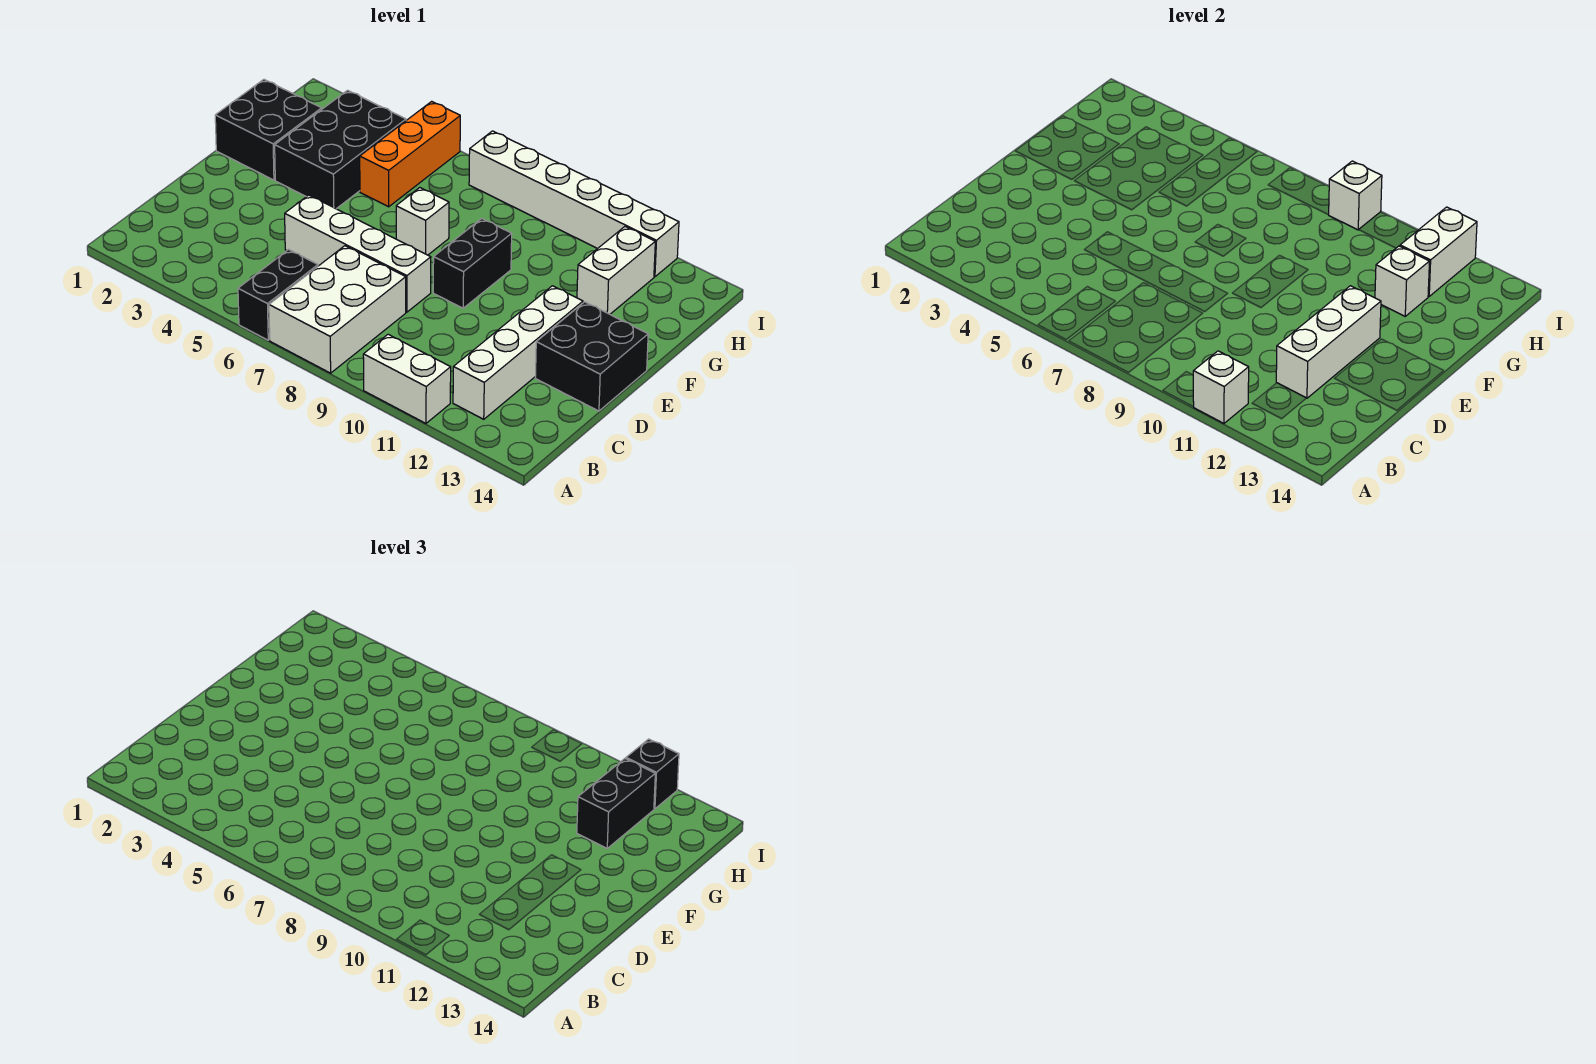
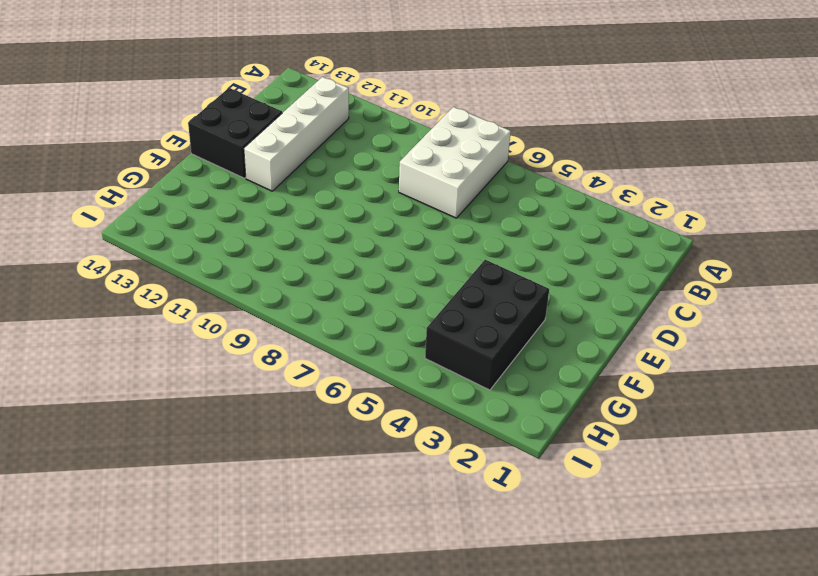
none -> black brick A6:B6 level 1
none -> white brick A10:A11 level 1
none -> white brick D5:D8 level 1

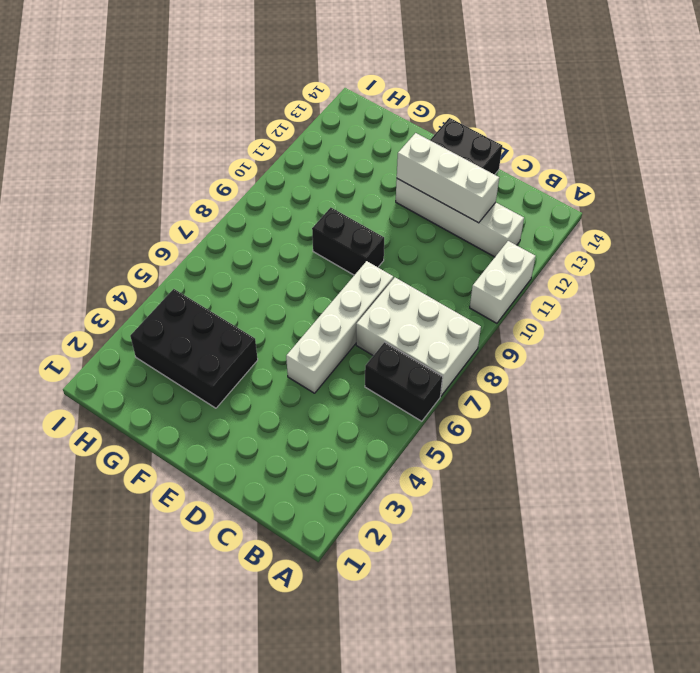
none -> black brick F1:G2 level 1
none -> white brick F7 level 1
none -> orange brick G5:I5 level 1

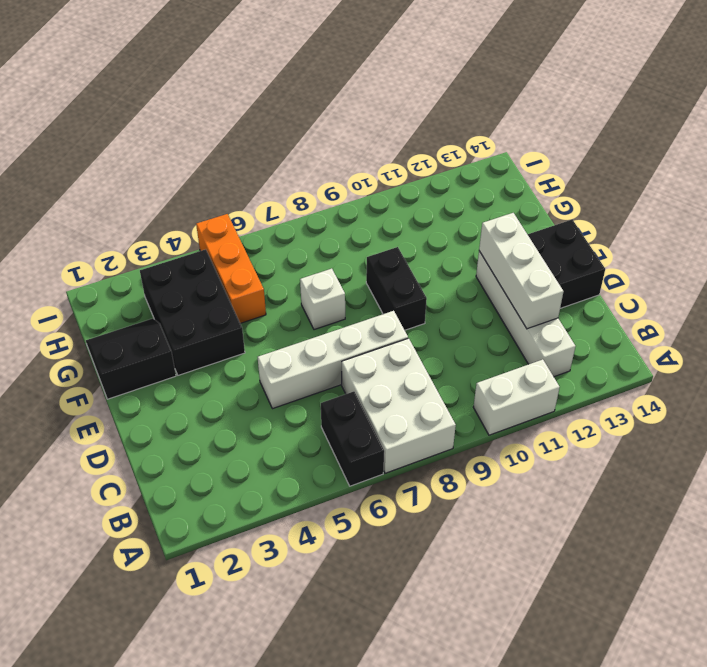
black slope F1:G2 level 1 top F -> black brick F1:G2 level 1
none -> white brick G12:H12 level 1
none -> white brick I7:I12 level 1
none -> white brick A11 level 2

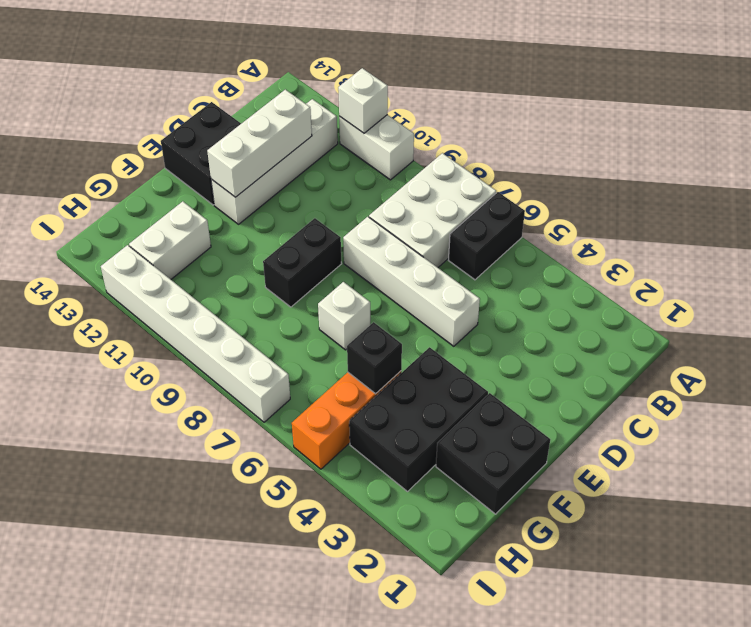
black brick G5 level 2 -> black brick I12 level 3
none -> white brick G12 level 2
none -> white brick H12:I12 level 2
none -> white brick I9 level 2

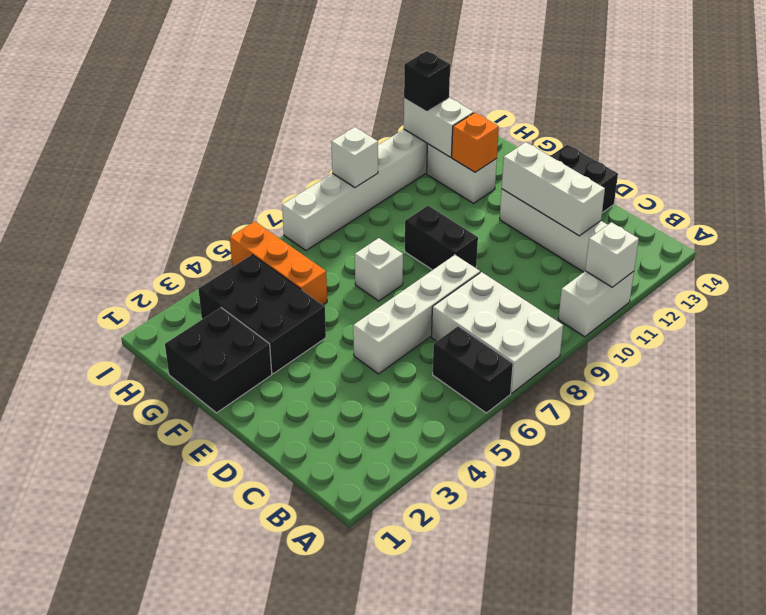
orange brick G12 level 2 -> white brick G12 level 2
none -> black brick G12:H12 level 3

